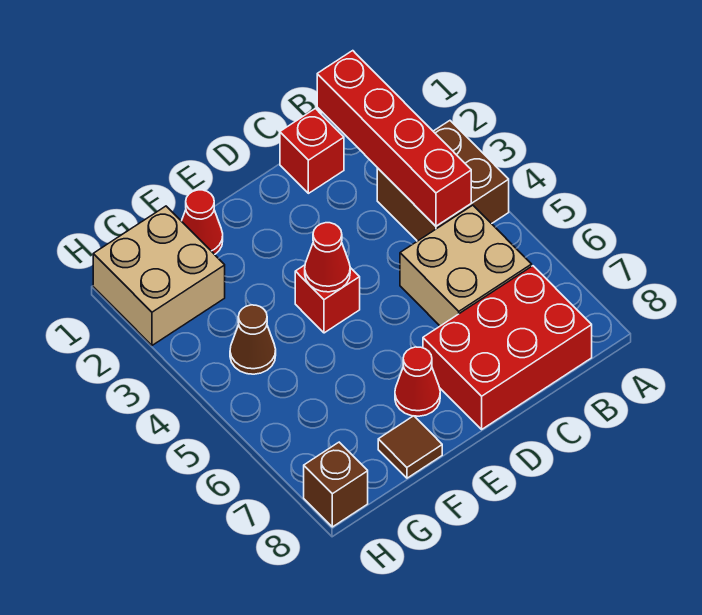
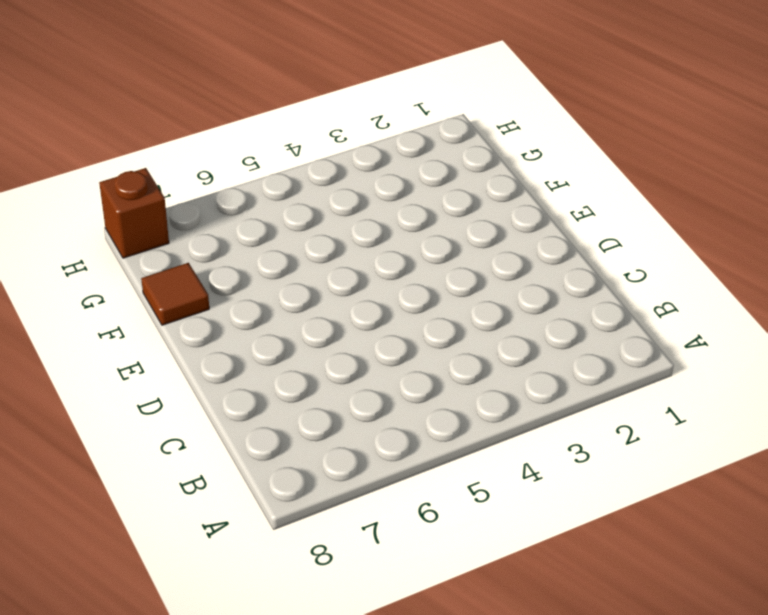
none -> brown brick A3:B4 level 1
none -> tan brick B5:C6 level 1
none -> red brick B7:D8 level 1

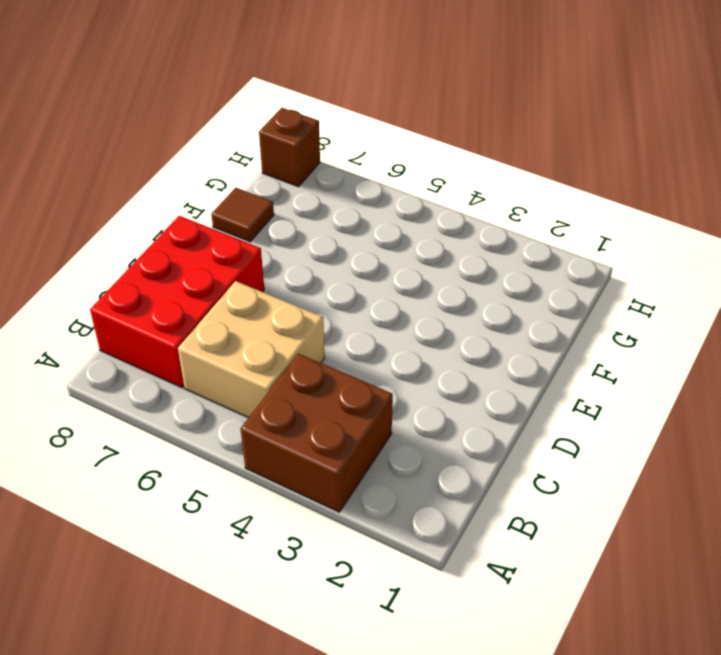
none -> red brick C1 level 1
none -> red brick E4 level 1
none -> red cone E7 level 1

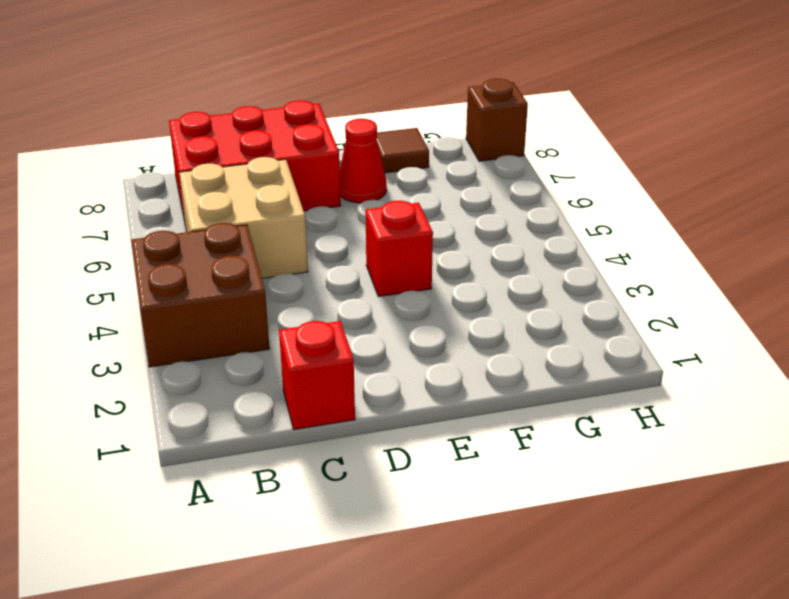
none -> red cone F1 level 1
none -> tan brick G1:H2 level 1
none -> brown cone G4 level 1

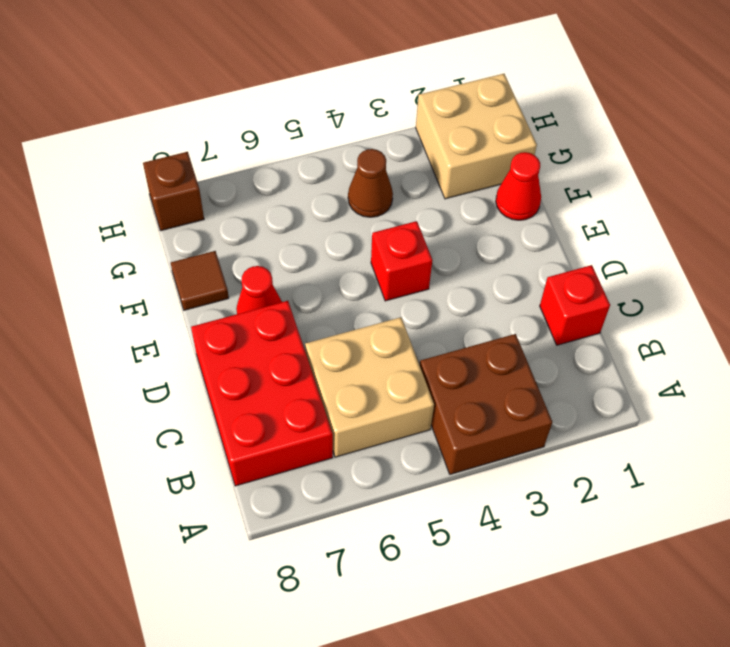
none -> red brick B1:B4 level 2
none -> red cone E4 level 2

